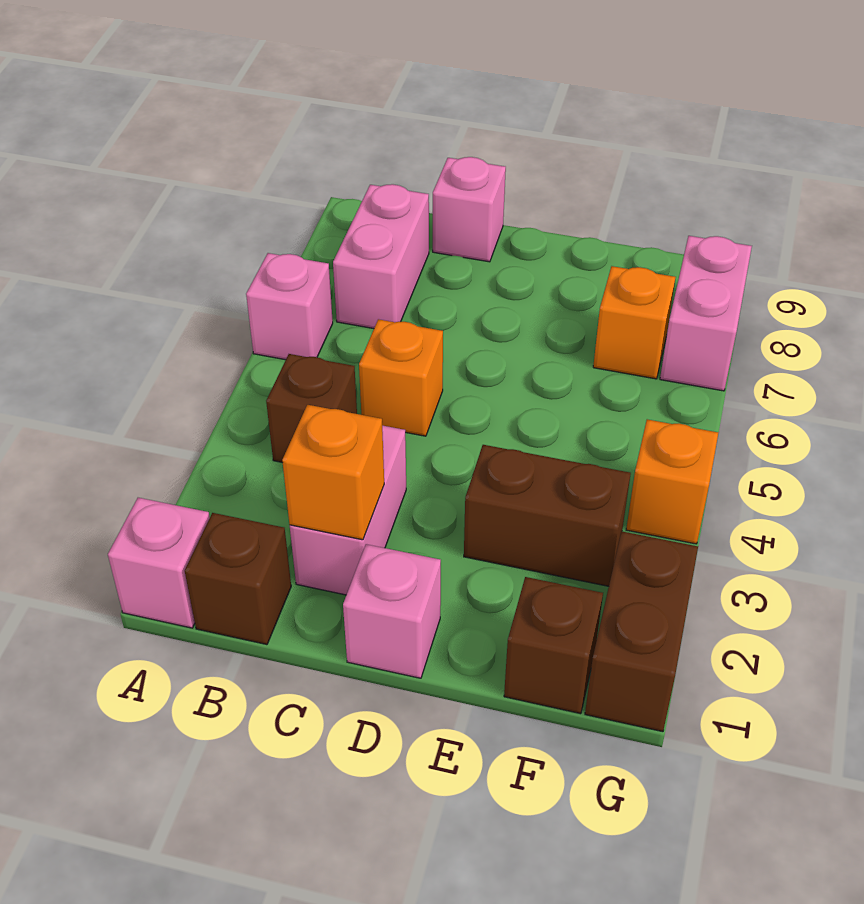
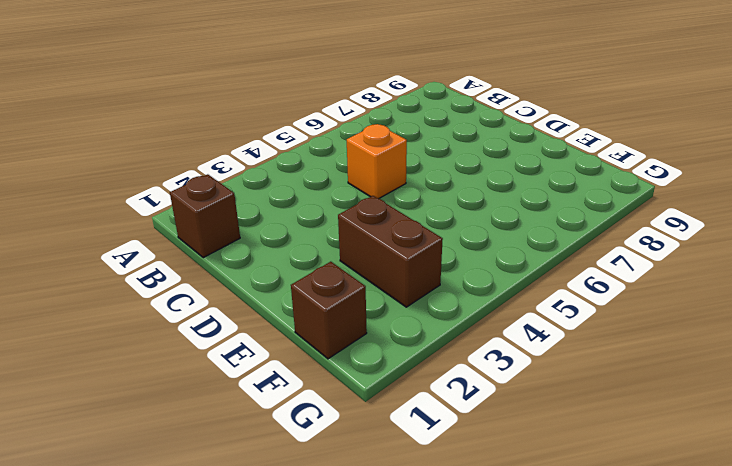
none -> pink brick A1 level 1
none -> pink brick A6 level 1
none -> brown brick B4 level 1

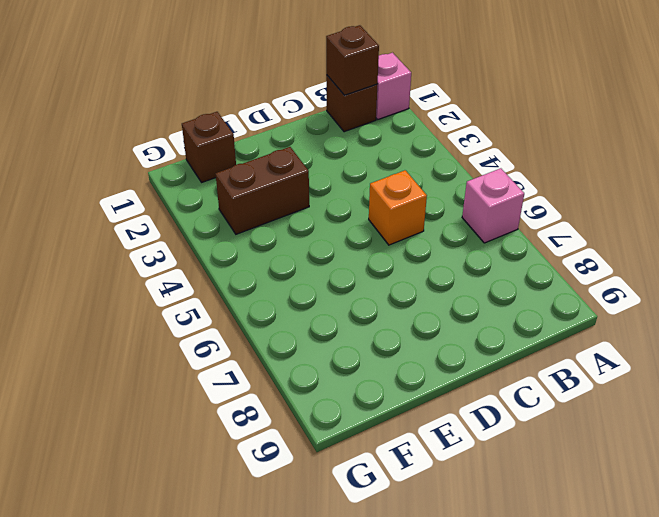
brown brick B1 level 2 -> brown brick B4 level 1
none -> pink brick B7:B8 level 1
none -> pink brick C2:C3 level 1
none -> pink brick C9 level 1

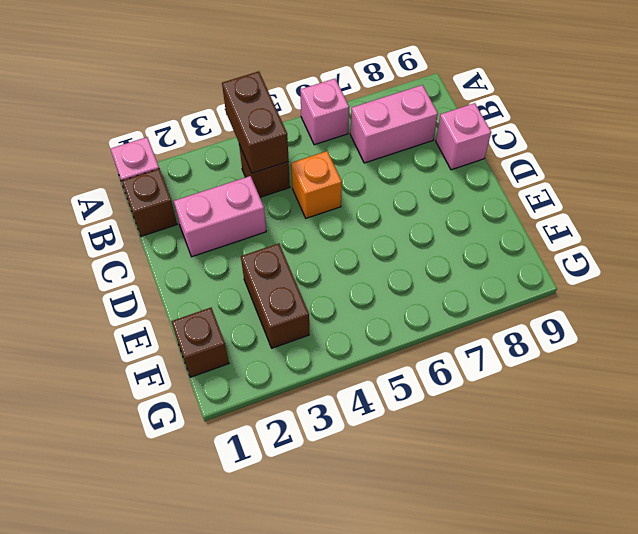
brown brick A4:B4 level 2 -> brown brick G1:G2 level 1
none -> pink brick D1 level 1
none -> orange brick F7 level 1
none -> orange brick G4 level 1

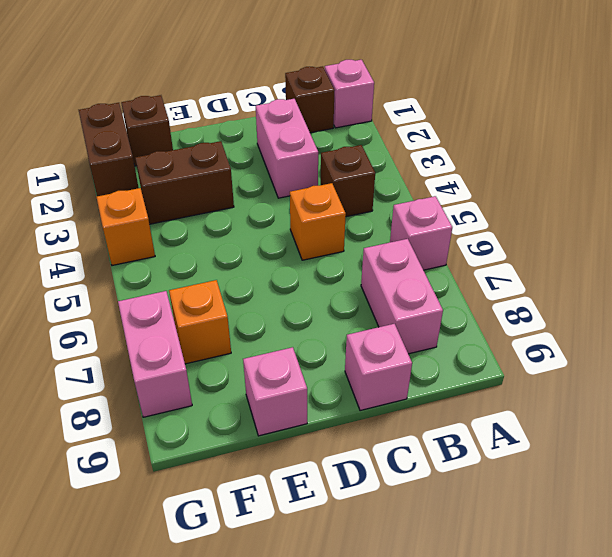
pink brick E9 level 1 -> pink brick D1 level 1
none -> orange brick C2 level 2

